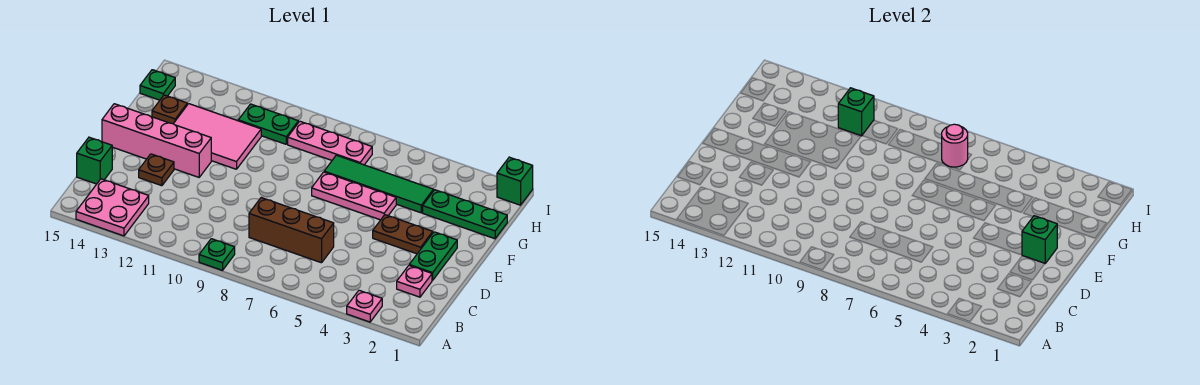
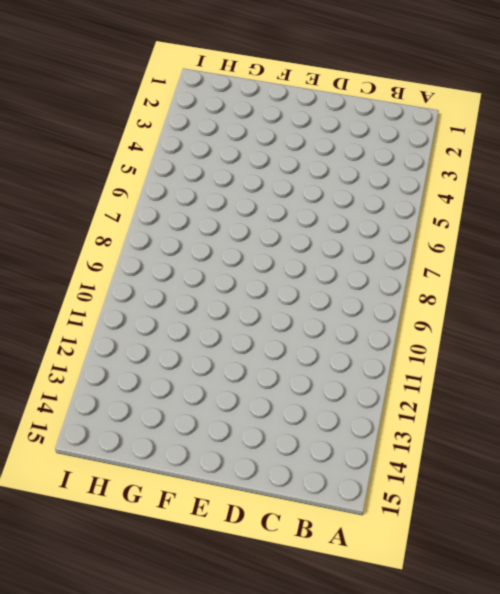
none -> pink plate A3 level 1
none -> green plate A9 level 1
none -> pink plate A13:B14 level 1

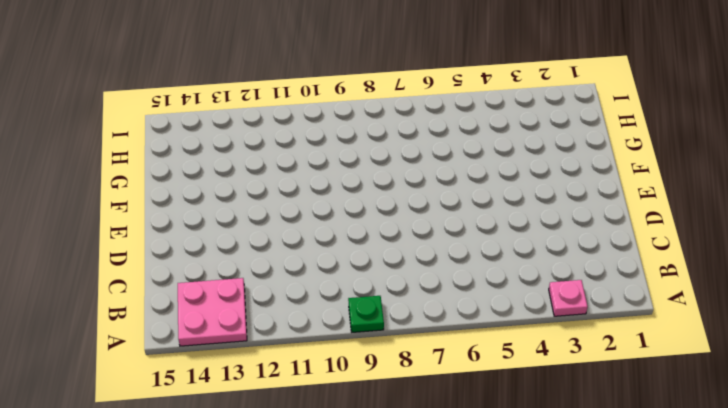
none -> pink plate C2 level 1
none -> brown brick C6:C8 level 1
none -> green brick C15 level 1

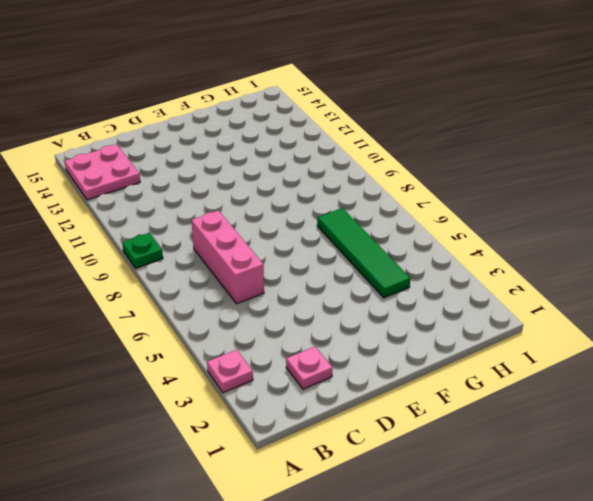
pink brick C6:C8 level 1 -> brown brick C6:C8 level 1
none -> green brick C15 level 1
none -> green plate D2:E2 level 1
none -> brown plate D13 level 1

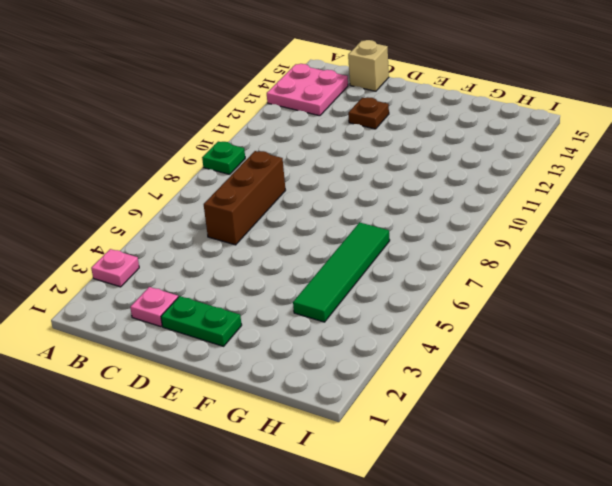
tan brick C15 level 1 -> green brick C15 level 1
none -> brown plate E3:E4 level 1
none -> pink brick E12:E15 level 1
none -> pink plate F5:F7 level 1

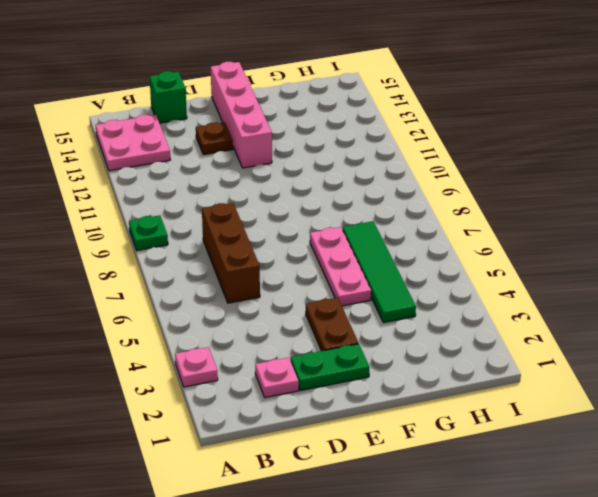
none -> pink tile F11:G13 level 1
none -> green plate G1:G3 level 1
none -> brown plate G14 level 1

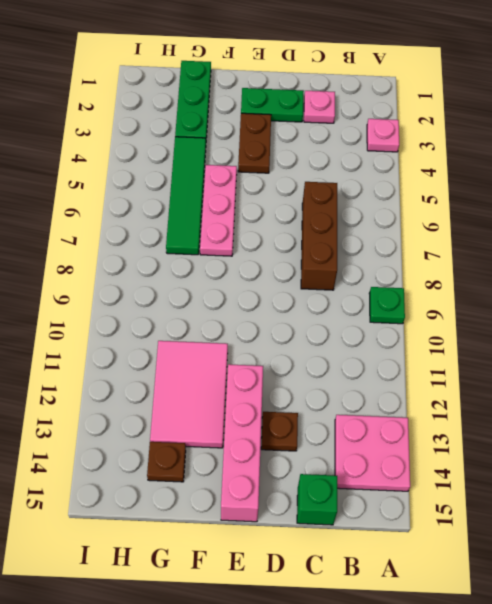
none -> pink plate H7:H9 level 1
none -> green plate H10:H11 level 1
none -> green plate H15 level 1

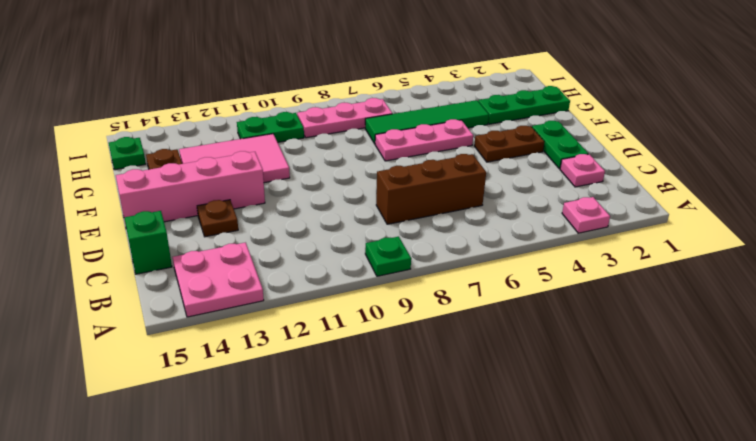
none -> green brick I1 level 1
none -> green brick E2 level 2
none -> pink round brick H7 level 2

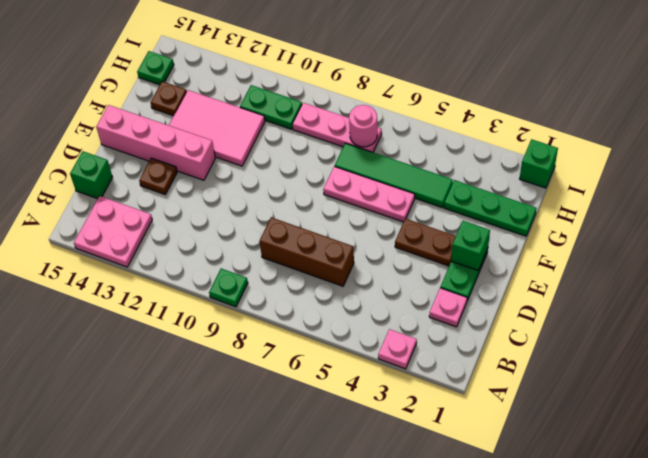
none -> green brick H11 level 2

